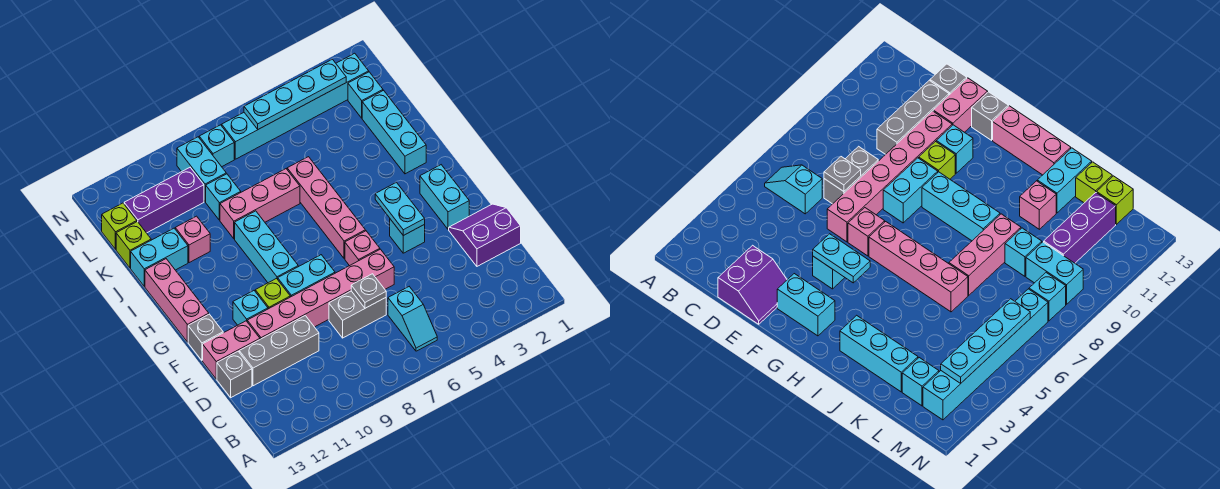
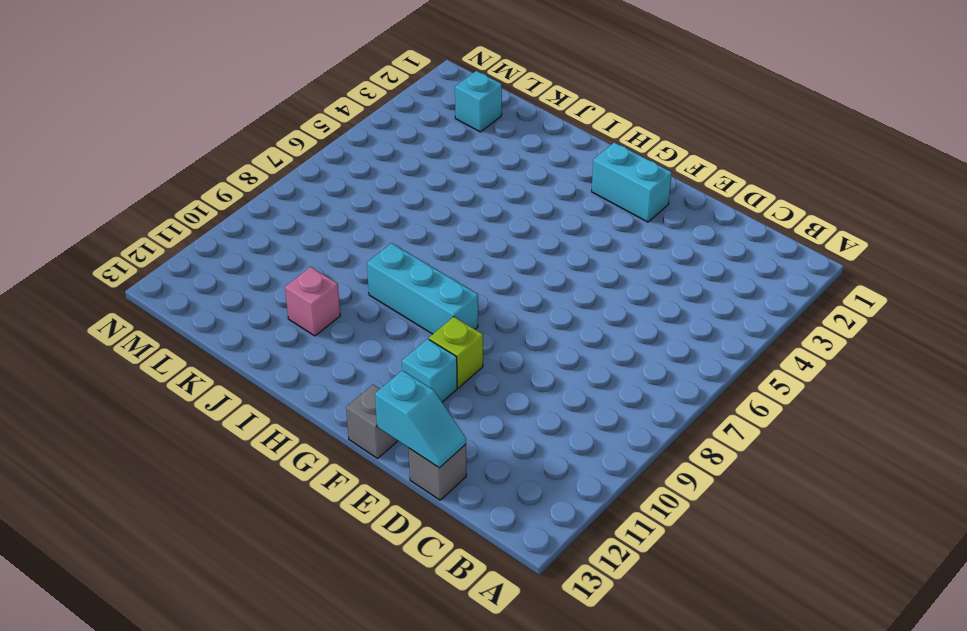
cyan slope D13:E13 level 2 top E -> cyan slope B6:C6 level 1 top C
none -> purple slope D1:E2 level 1 top D
none -> grey brick D7:D8 level 1
none -> grey brick D10:D12 level 1
none -> pink brick E6:E11 level 1

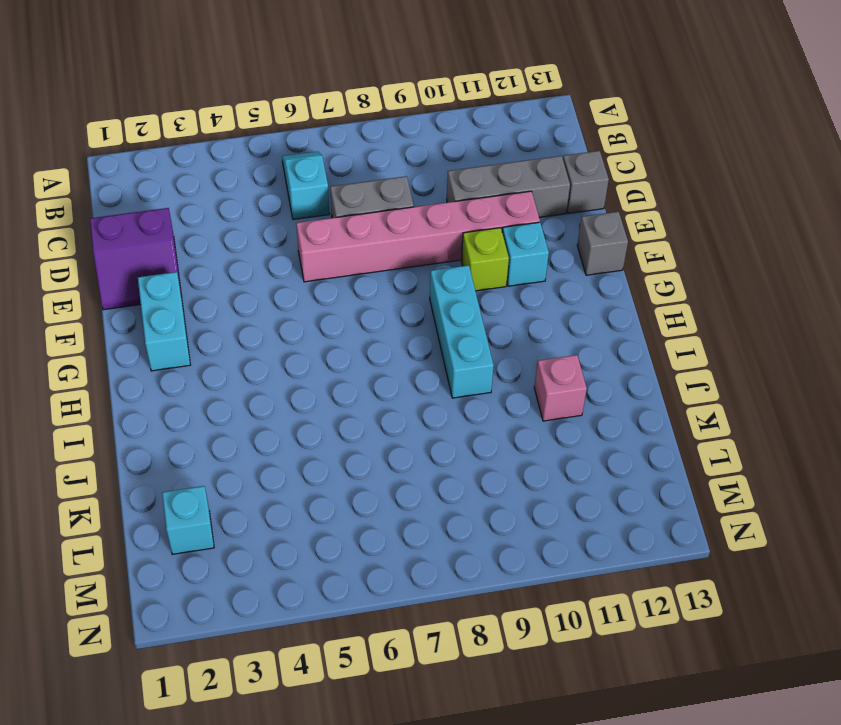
none -> pink brick E12:E13 level 1
none -> cyan brick F4 level 1
none -> pink brick F6 level 1
none -> cyan brick F8:F9 level 1

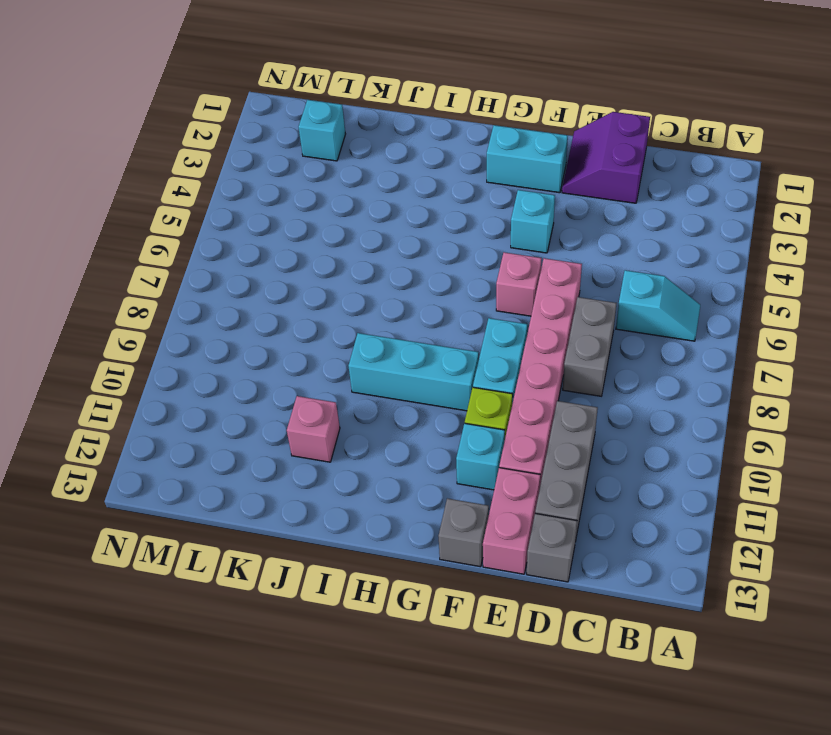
none -> pink brick G6:J6 level 1
none -> pink brick G13:I13 level 1
none -> cyan brick I2:K2 level 1
none -> pink brick J7:J9 level 1

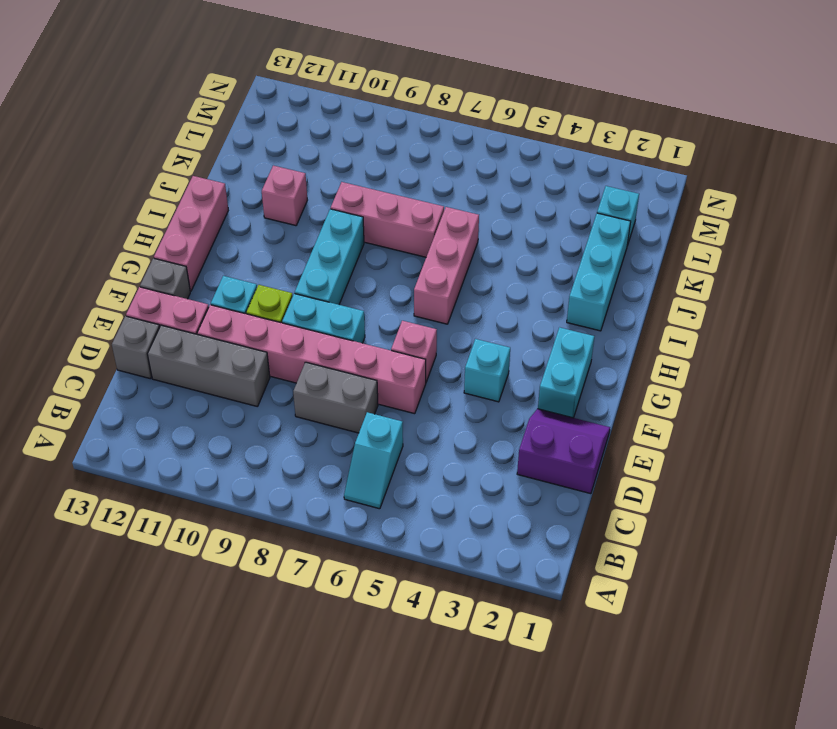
pink brick H6:J6 level 1 -> pink brick G6:J6 level 1
none -> cyan brick J12:J13 level 1
none -> cyan brick K9 level 1
none -> lime brick K13 level 1
none -> cyan brick L9:M9 level 1

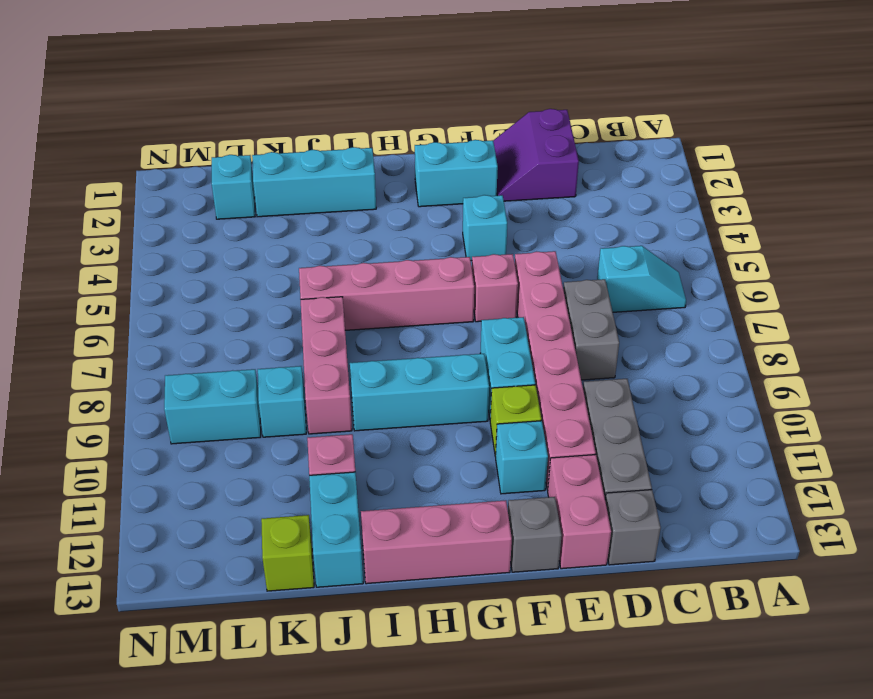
none -> purple brick L10:L12 level 1
none -> lime brick L13 level 1
none -> cyan brick M2:M7 level 1
none -> cyan brick M8 level 1

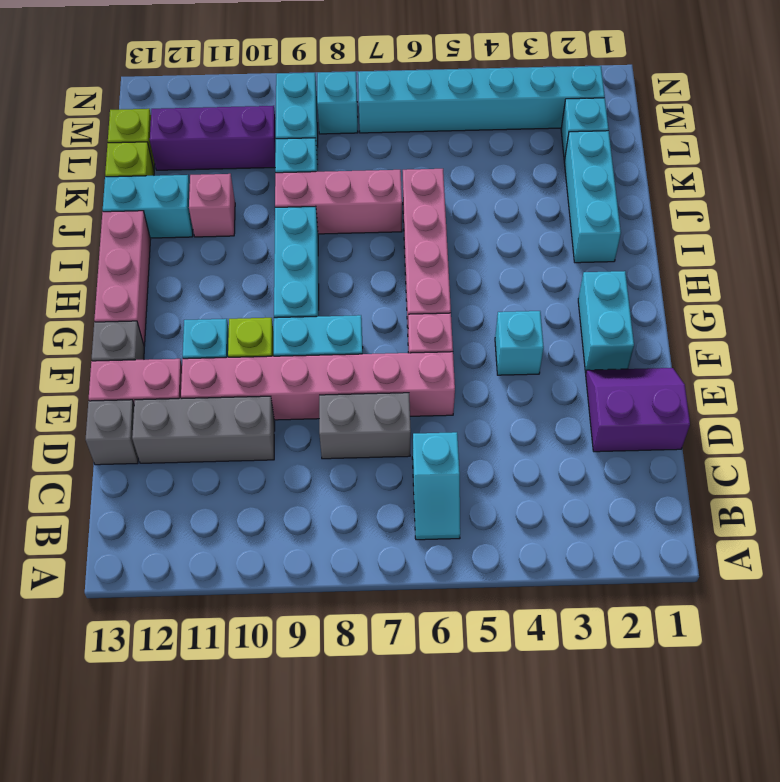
none -> grey plate D7 level 2
none -> cyan plate F4:G4 level 2
none -> cyan plate M3:M6 level 2

